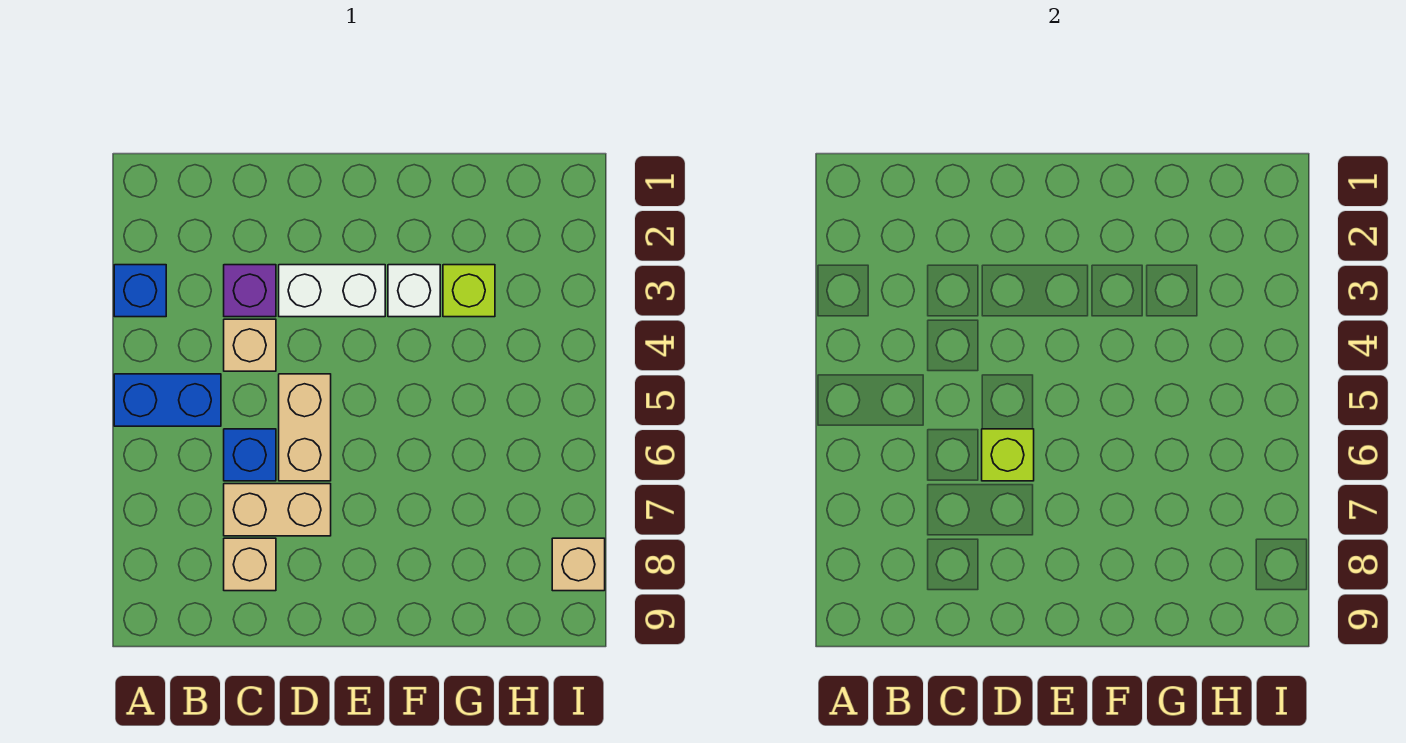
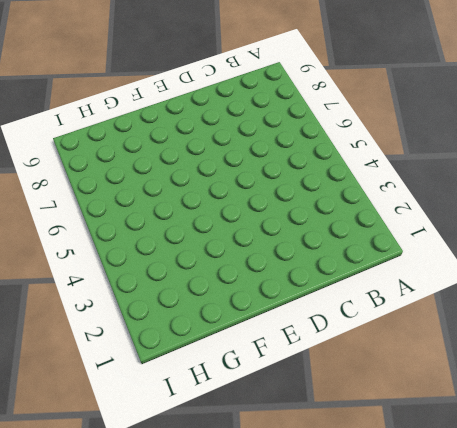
none -> blue brick A3 level 1
none -> blue brick A5:B5 level 1
none -> purple brick C3 level 1

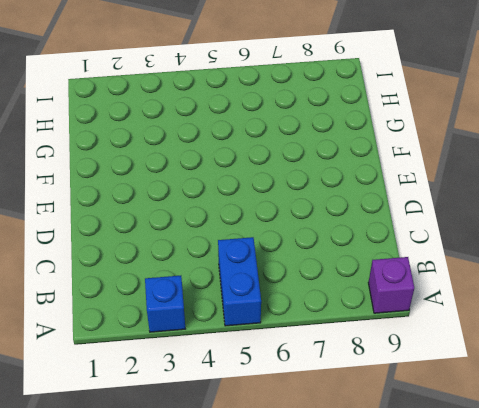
purple brick A9 level 1 -> purple brick C3 level 1
none -> tan brick C4 level 1
none -> blue brick C6 level 1
none -> tan brick C7:D7 level 1

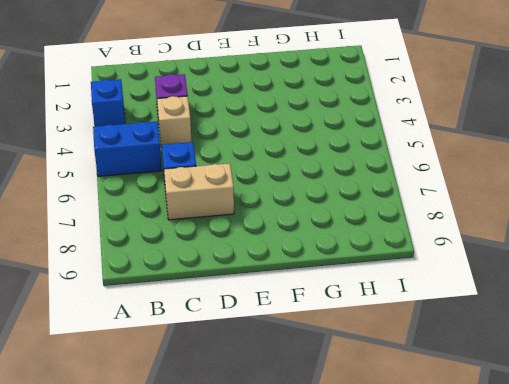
none -> tan brick C8 level 1
none -> white brick D3:E3 level 1
none -> tan brick D5:D6 level 1

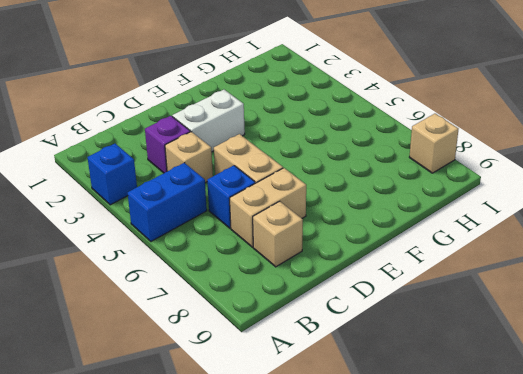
none -> white brick F3 level 1
none -> lime brick G3 level 1
none -> lime brick D6 level 2

